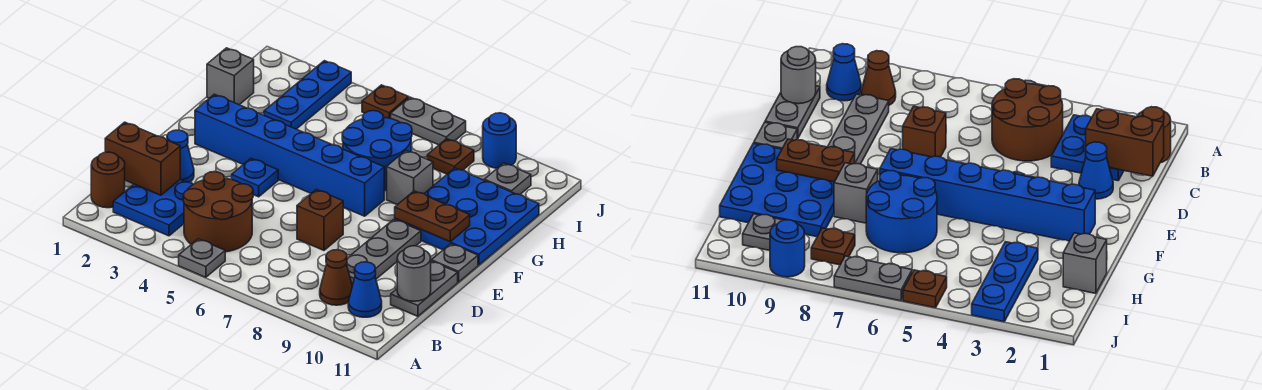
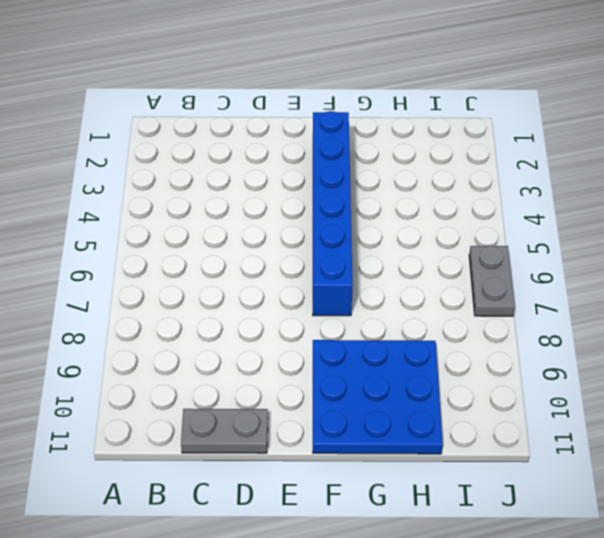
none -> grey plate A5 level 1
none -> brown round brick B1 level 1
none -> blue plate B2:C3 level 1

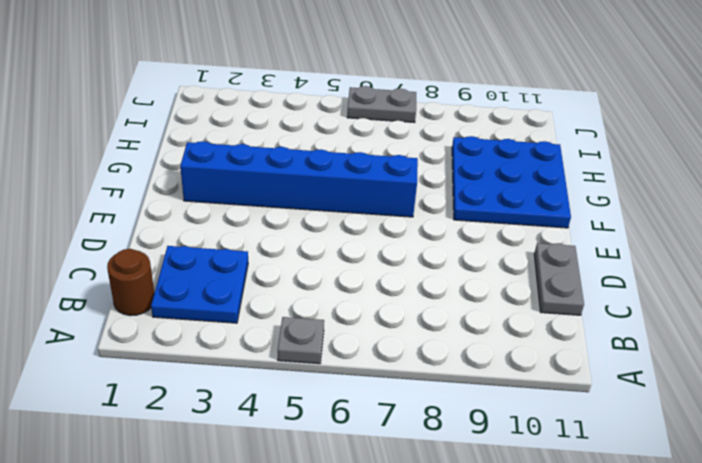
none -> brown round brick B4:C5 level 1
none -> brown cone B9 level 1
none -> blue cone B10 level 1

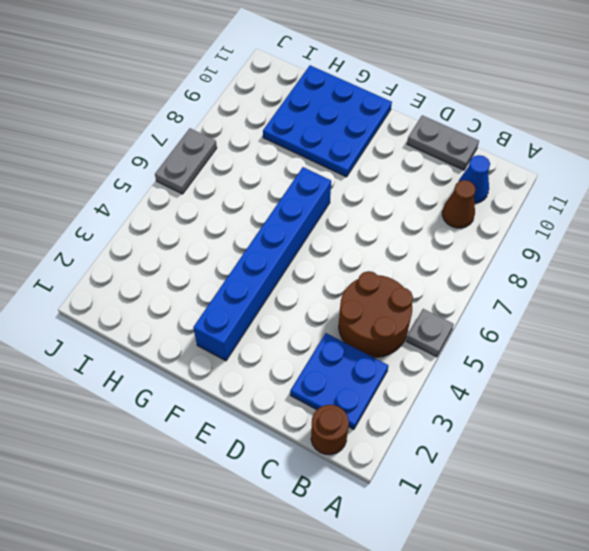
none -> grey plate C9:E9 level 1
none -> blue cone D2 level 1
none -> brown brick D7 level 1

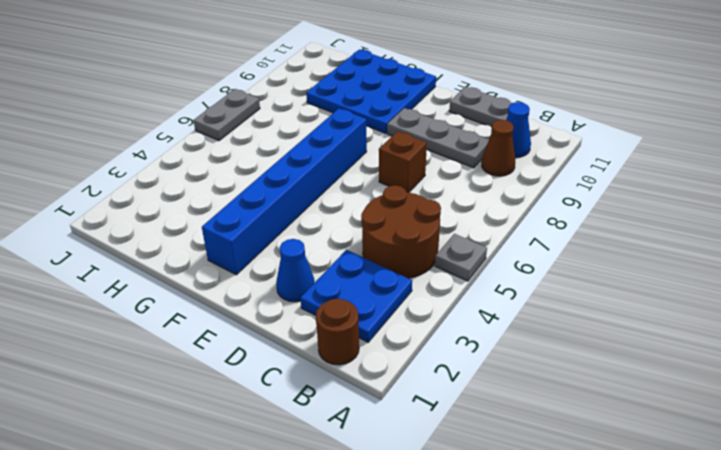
none -> blue plate E4 level 1
none -> grey plate E11 level 1
none -> blue round brick G6:H7 level 1

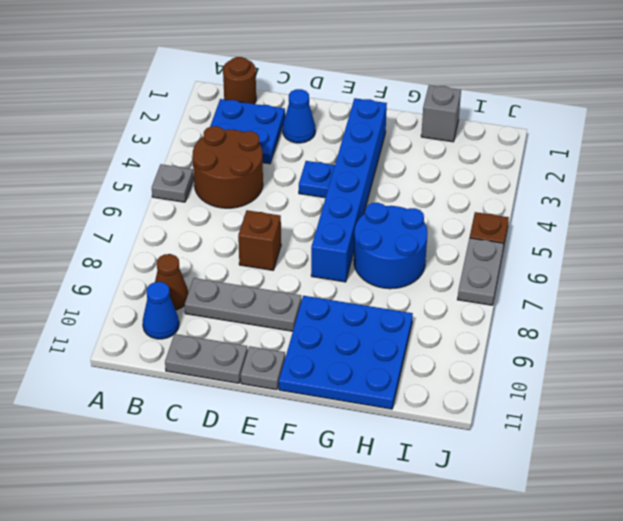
none -> grey brick G8 level 1
none -> blue plate H3:J3 level 1
none -> brown plate I8 level 1

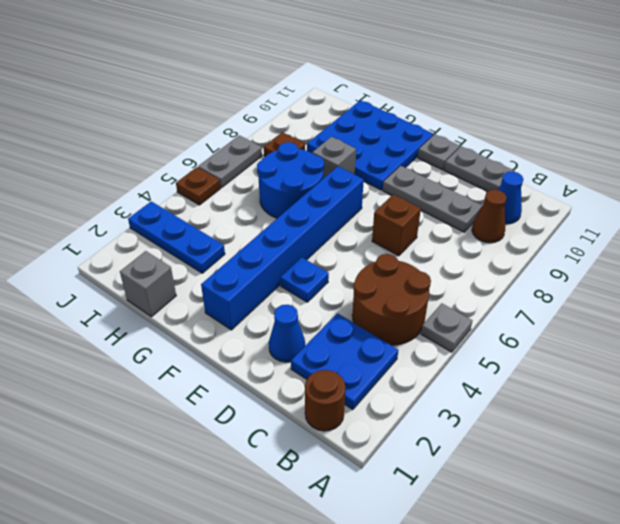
none -> grey plate I10 level 1
none -> blue round brick J9 level 1
none -> brown brick C1:C2 level 2

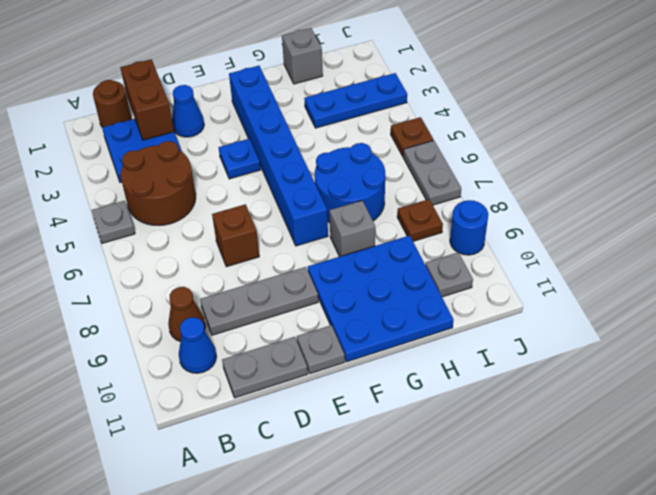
none -> grey round brick C11 level 2
none -> brown plate F9:F10 level 2

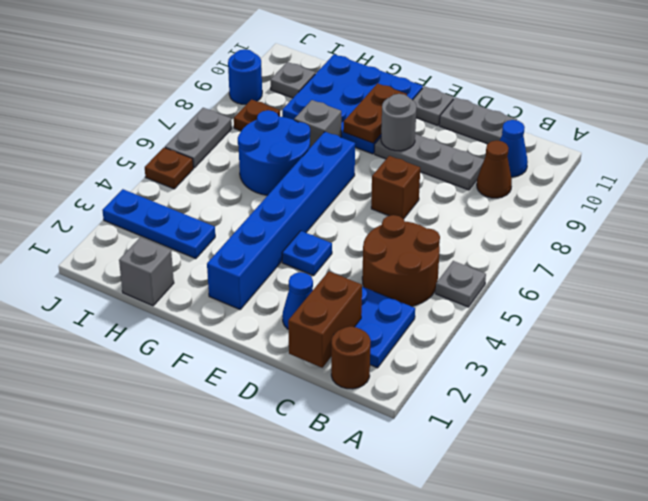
grey round brick E9 level 2 -> grey round brick C11 level 2

